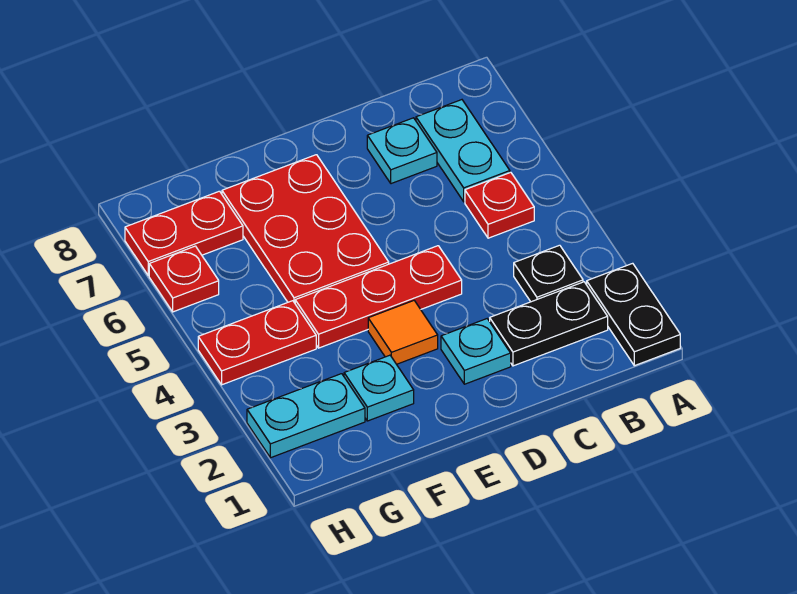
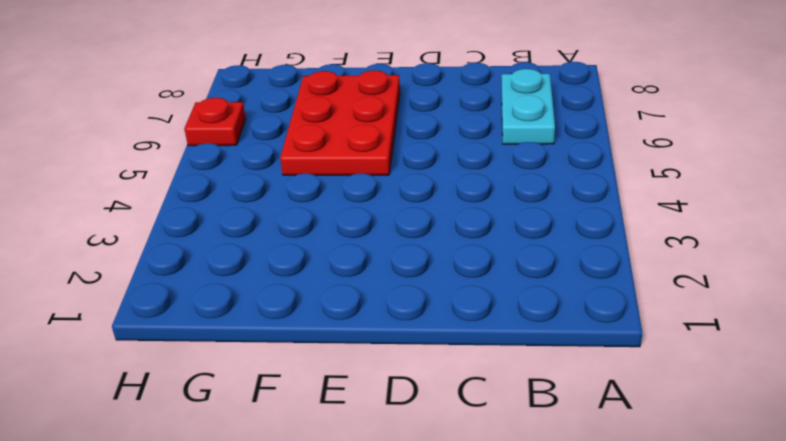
none -> black plate A1:A2 level 1
none -> black plate B2:C2 level 1
none -> black plate B3 level 1

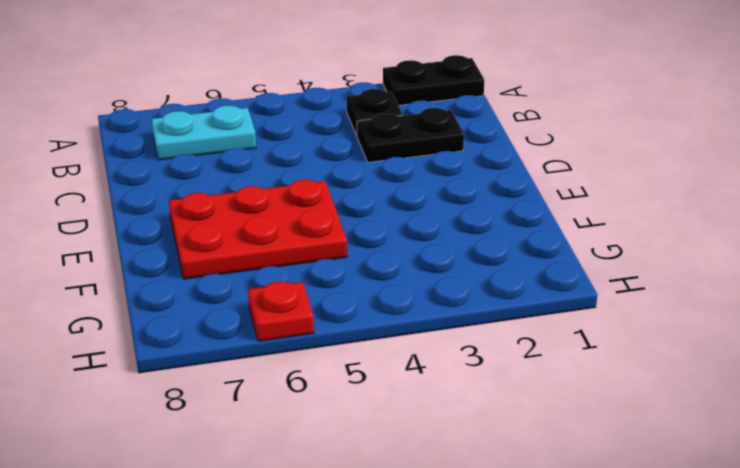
black plate C2:C3 level 1 -> black plate B2:C2 level 1
none -> red plate B5 level 1
none -> cyan plate C7 level 1
none -> cyan plate D2 level 1

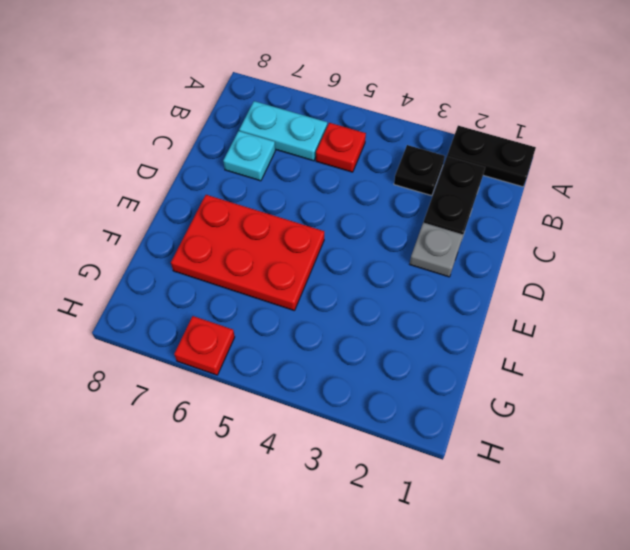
grey plate D2 level 1 -> cyan plate D2 level 1
none -> red plate D4:F4 level 1
none -> orange tile E3 level 1
none -> cyan plate F2 level 1

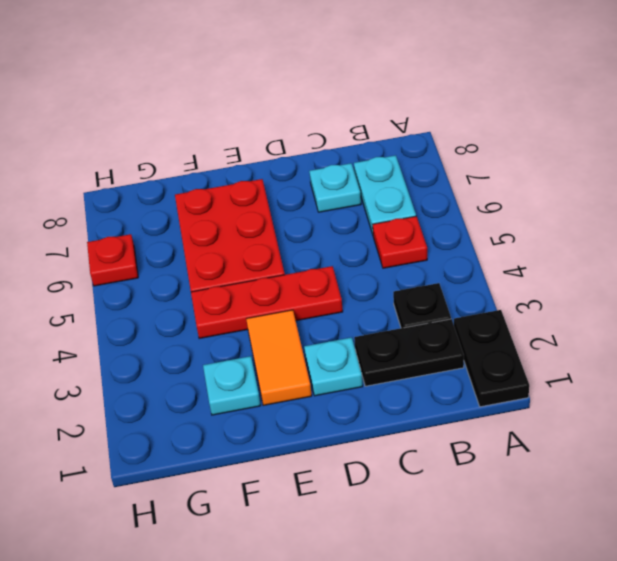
orange tile E2:E3 level 1 -> orange tile E3 level 1
none -> cyan plate G2:H2 level 1
none -> red plate G4:H4 level 1
none -> red plate G7:H7 level 1

